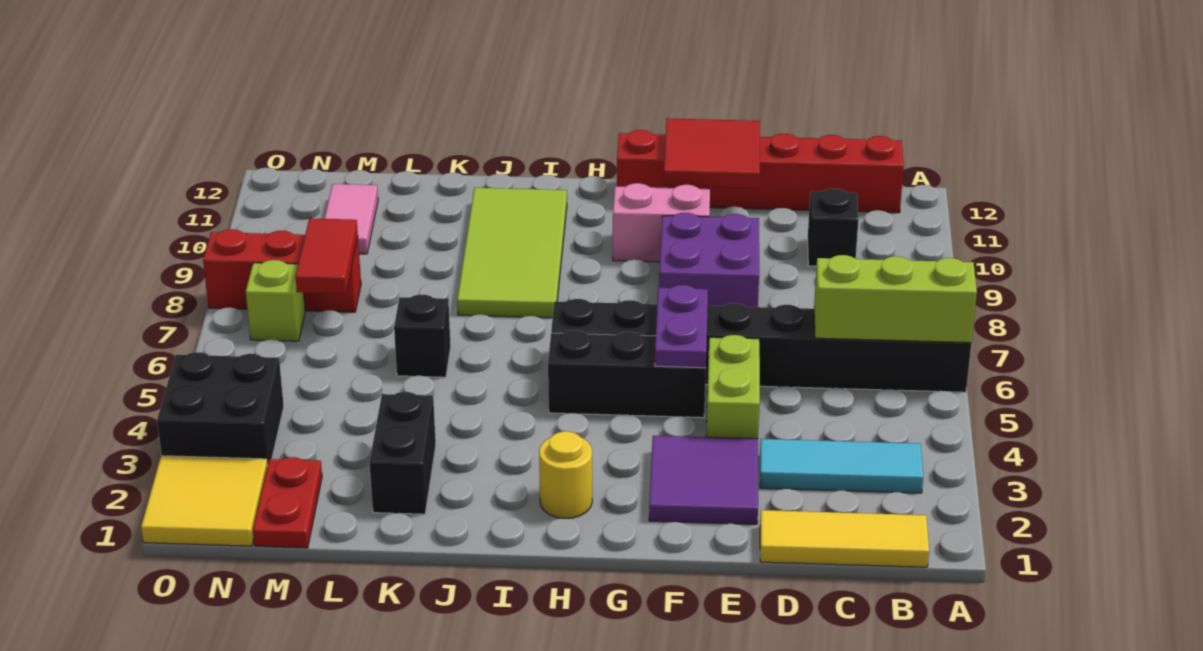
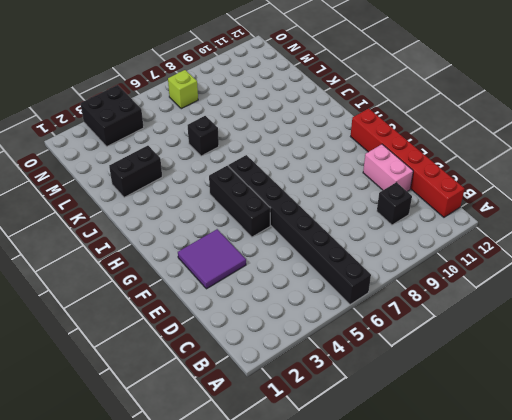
pink brick D11:E11 level 1 -> pink brick F10:G10 level 1
none -> yellow tile B1:D1 level 1
none -> cyan tile B3:D3 level 1
none -> lime brick E4:E5 level 1

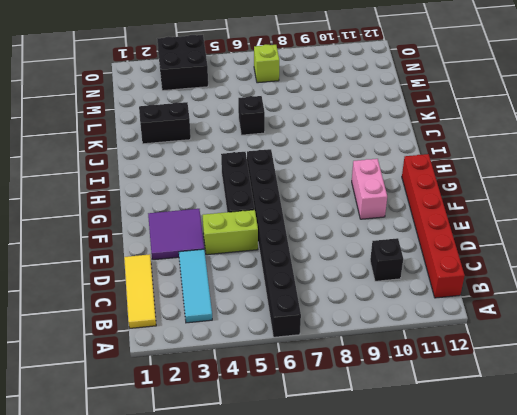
none -> purple brick E8:F9 level 1
none -> yellow round brick H2 level 1
none -> lime tile I8:J11 level 1

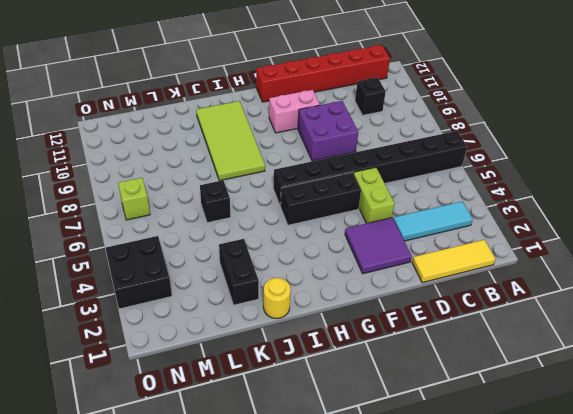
yellow round brick J1 level 1 -> yellow round brick H2 level 1
none -> red plate M1:M2 level 1
none -> red brick M8:O8 level 1
none -> pink tile M10:M11 level 1

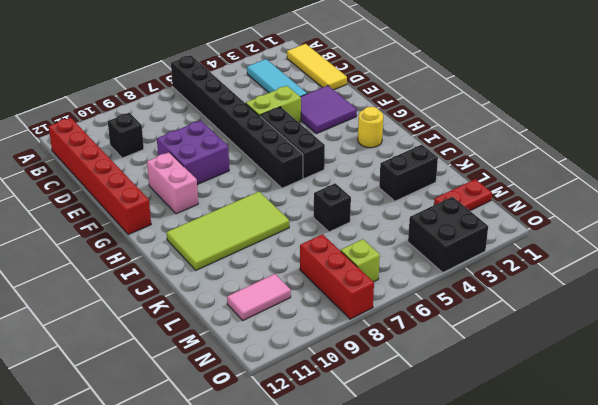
none -> yellow tile N1:O2 level 1
none -> lime brick A6:C6 level 2
none -> red tile E11:F12 level 2

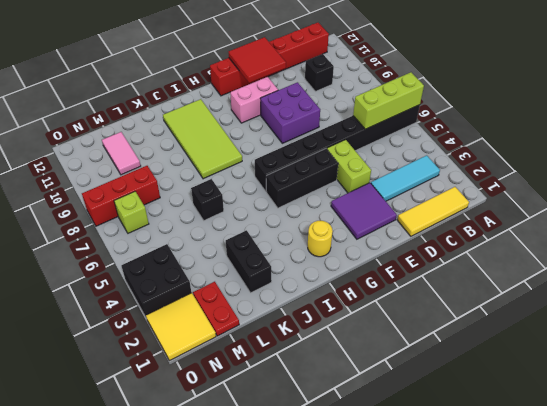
none -> purple plate F5:F6 level 2
none -> red tile M7:M8 level 2

